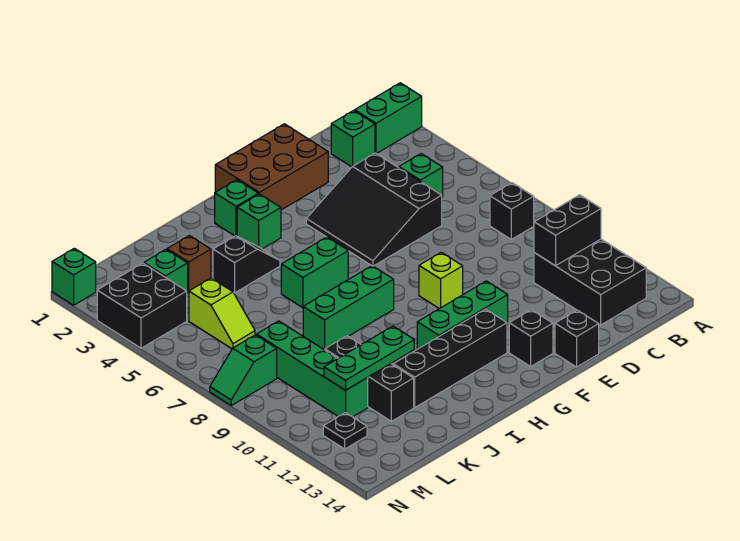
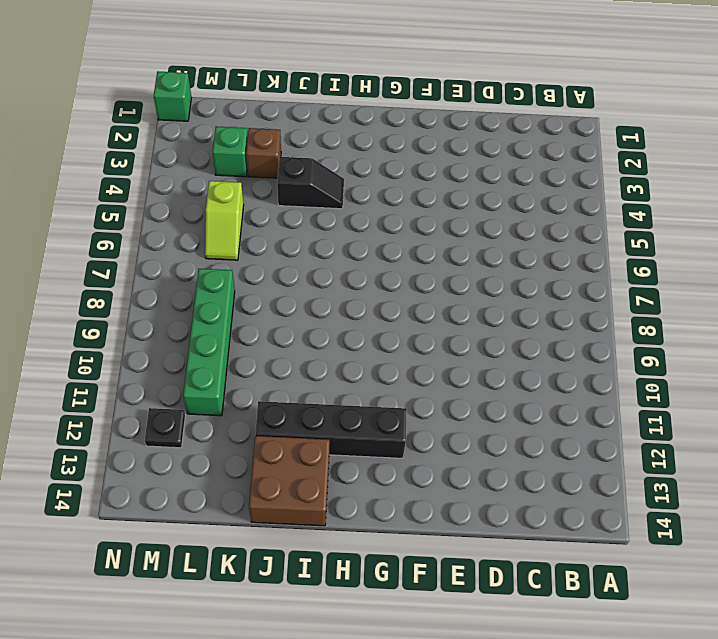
brown brick I13:J14 level 1 -> none
none -> green brick A2:B2 level 1
none -> black brick B8 level 1
none -> black brick B11:C13 level 1

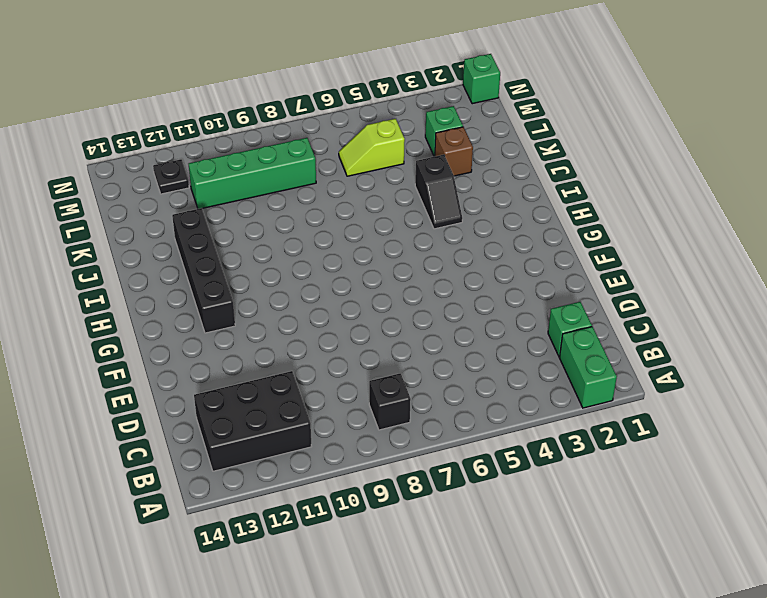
none -> green brick C5 level 1
none -> black slope D4:F6 level 1 top D
none -> brown brick E1:G2 level 1

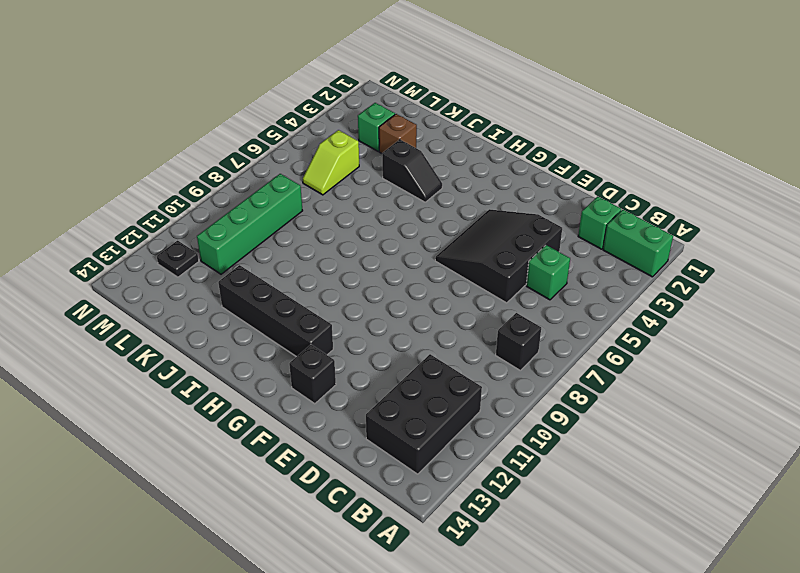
none -> brown brick E1:G2 level 1
none -> black brick E14 level 1
none -> lime brick F9 level 1

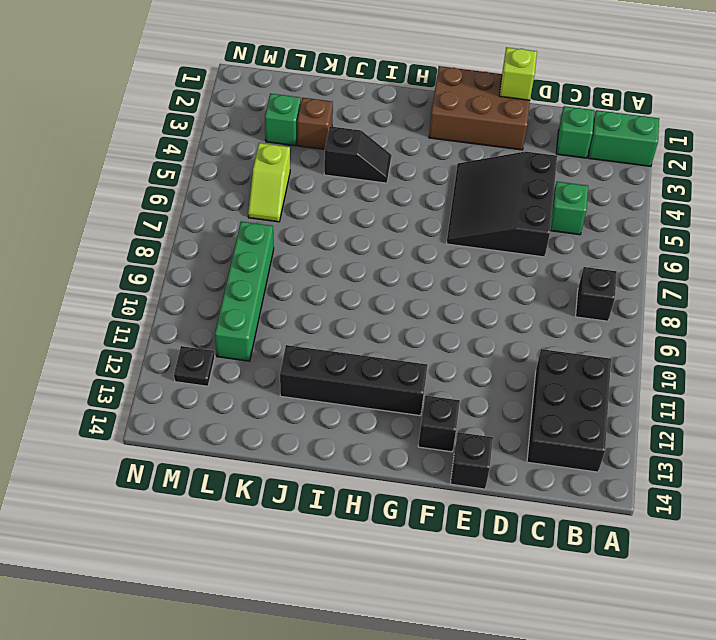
lime brick E1 level 2 -> lime brick F9 level 1
none -> green brick F11:H11 level 1
none -> green brick H2 level 1
none -> green brick H3 level 1

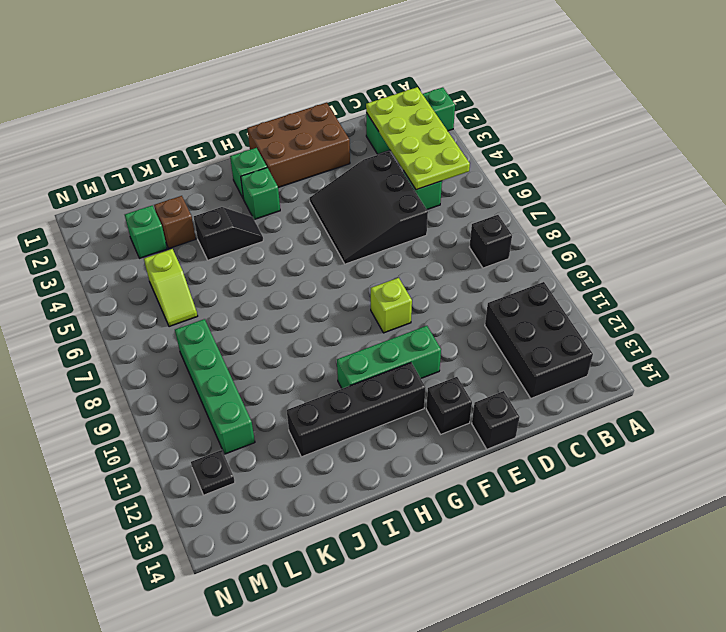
lime plate B2:C5 level 2 -> none
none -> green brick H6:I6 level 1
none -> green brick H8:J8 level 1
none -> black brick K10:K12 level 1

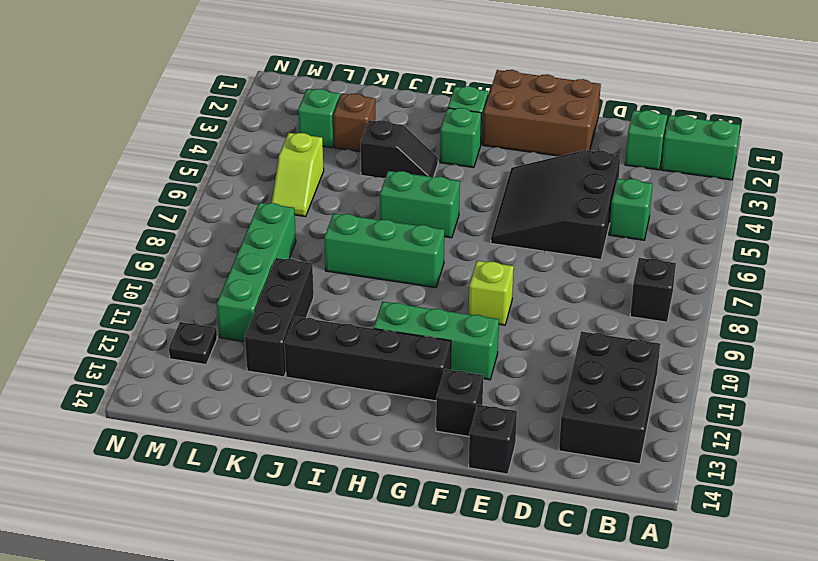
none -> black brick M3:N4 level 1
none -> green slope M8:N8 level 1 top M
none -> green brick N1 level 1

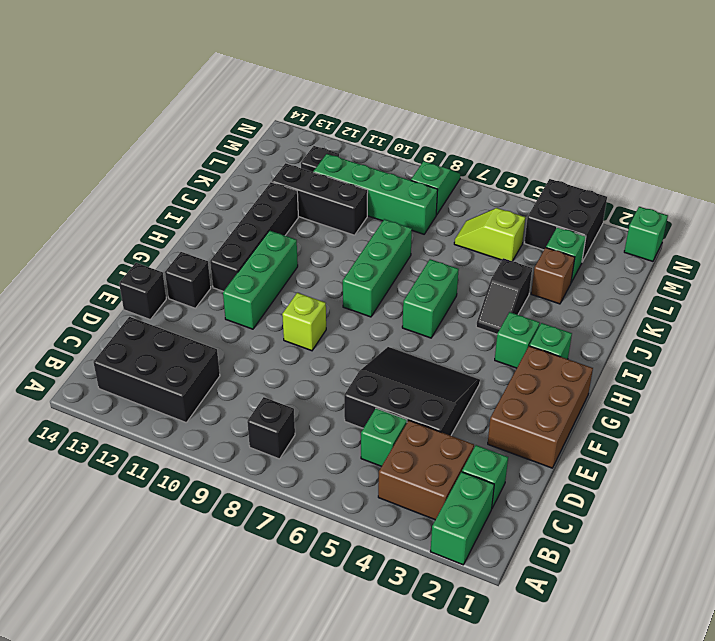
brown brick B3:C4 level 1 -> none
none -> black brick B11:C11 level 2
none -> green plate J11:L11 level 2

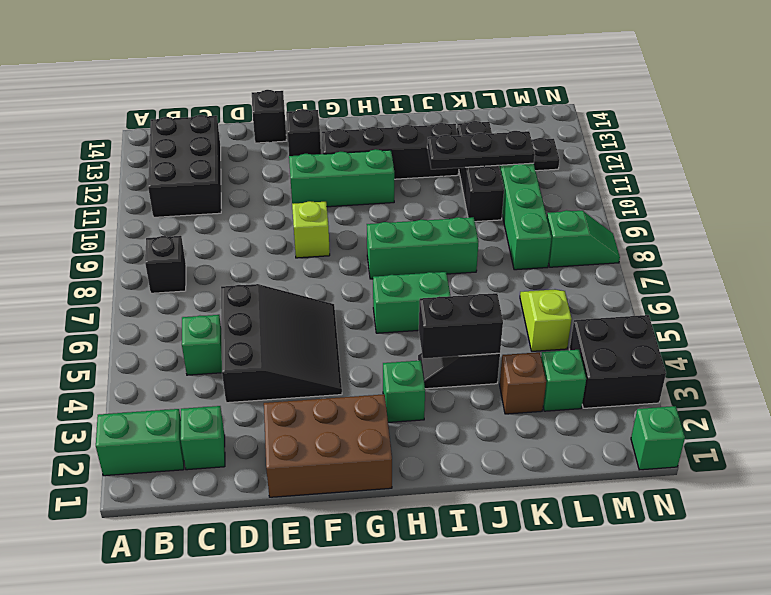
black brick I4:J4 level 2 -> black brick B11:C11 level 2
black plate J11:L11 level 2 -> green plate J11:L11 level 2
none -> green brick H2 level 1

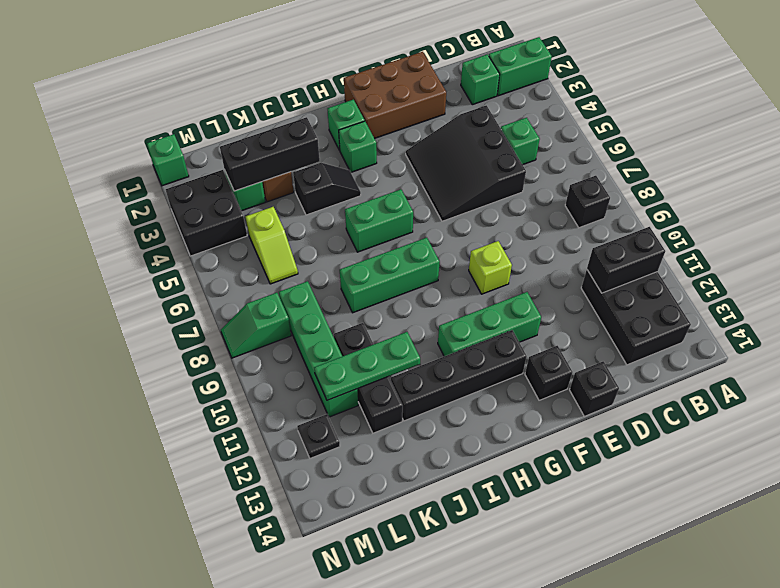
black brick J3:L3 level 2 -> none

